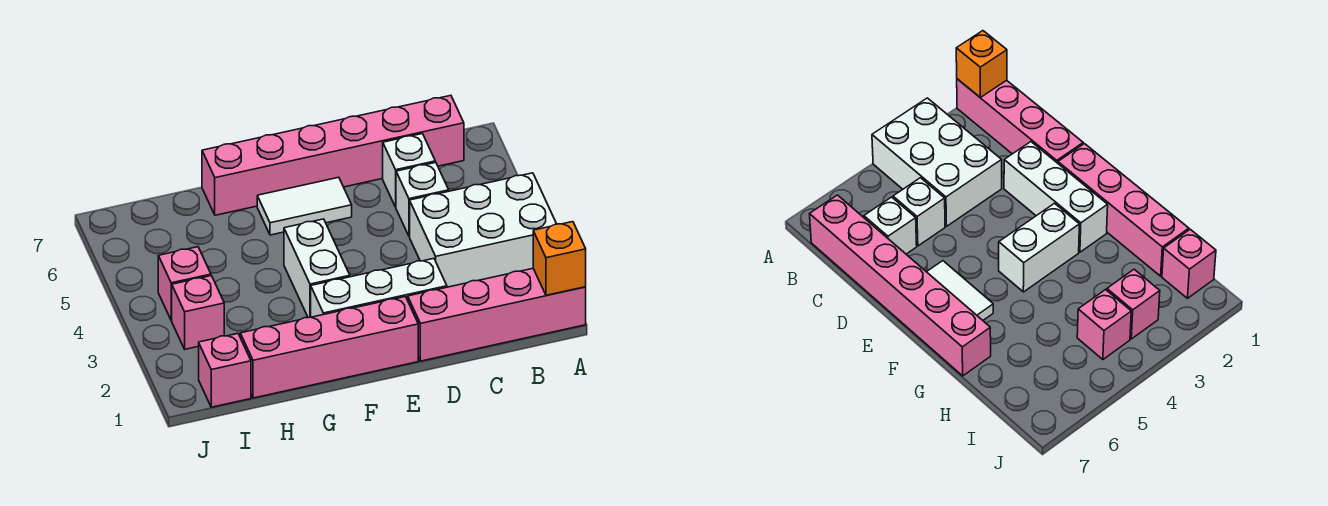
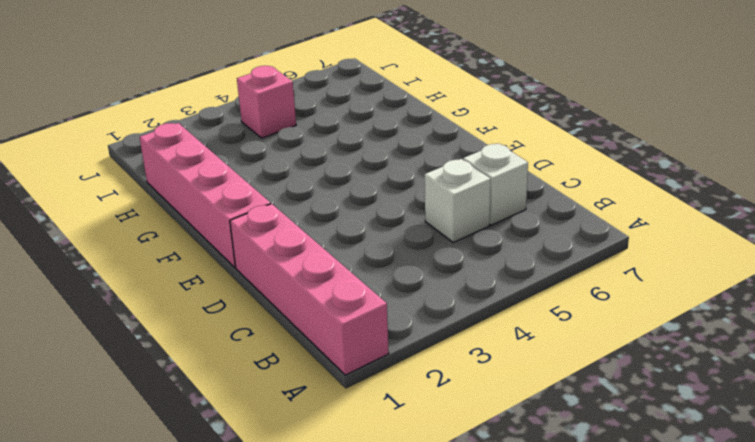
none -> white brick A3:C4 level 1
none -> pink brick B7:G7 level 1
none -> white brick D2:F2 level 1

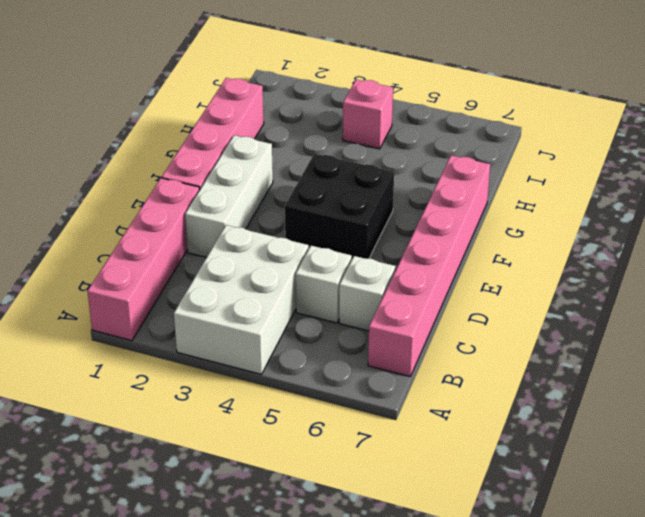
black brick E4:F5 level 1 -> white brick F3:F4 level 1
none -> white tile E6:F6 level 1
none -> pink brick I1 level 1
none -> pink brick I3 level 1

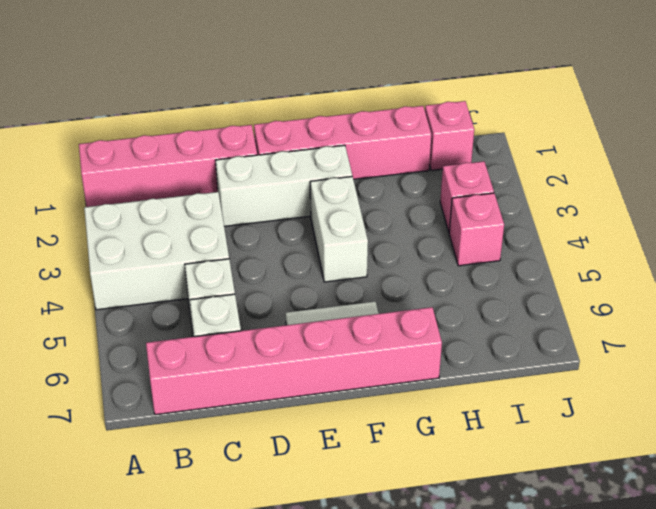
none -> orange brick A1 level 2

